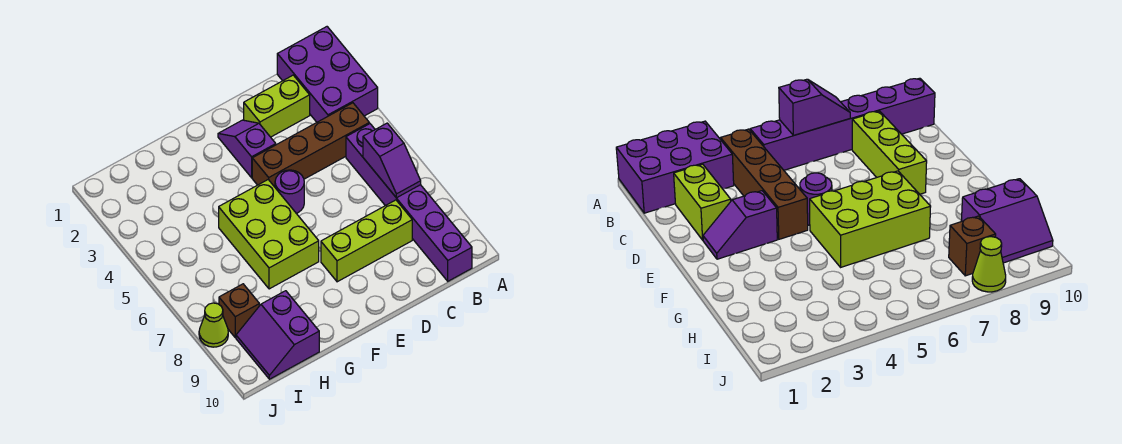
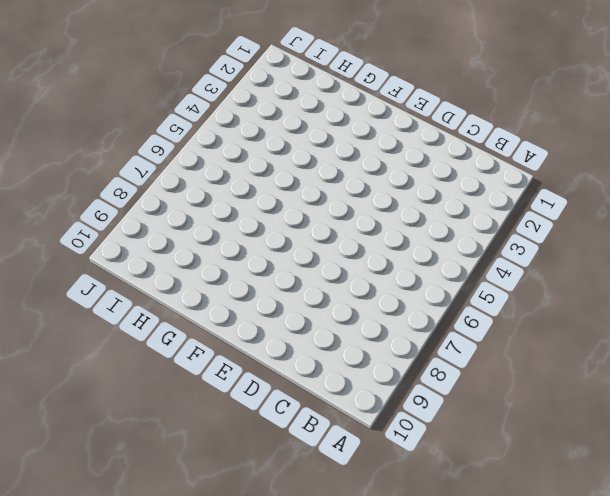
none -> purple brick A1:B3 level 1
none -> brown brick B4:E4 level 1
none -> purple brick B5:B10 level 1

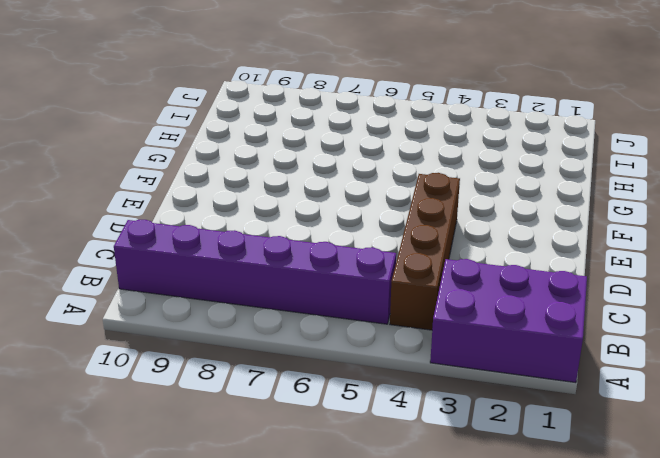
none -> lime brick C2:D2 level 1
none -> lime brick C8:E8 level 1
none -> purple slope E2:E3 level 1 top 3

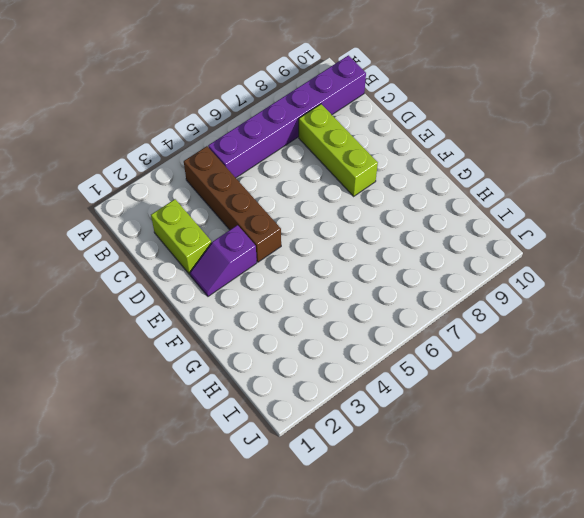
none -> purple brick A1:B3 level 1
none -> purple round brick E5 level 1
none -> lime brick F5:G7 level 1

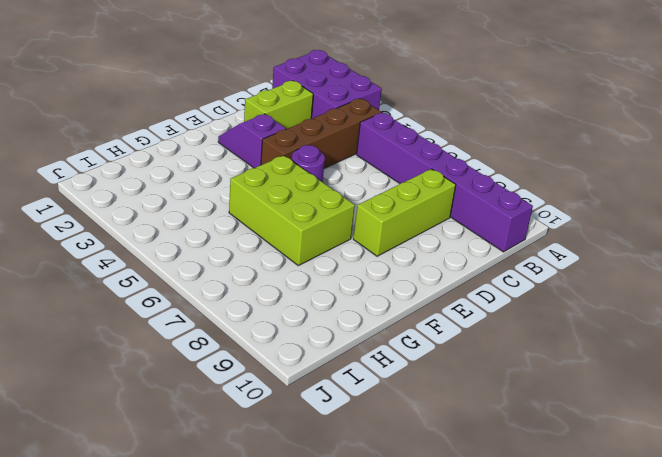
none -> purple slope H9:I10 level 1 top H
none -> brown brick I8 level 1
none -> lime cone J8 level 1

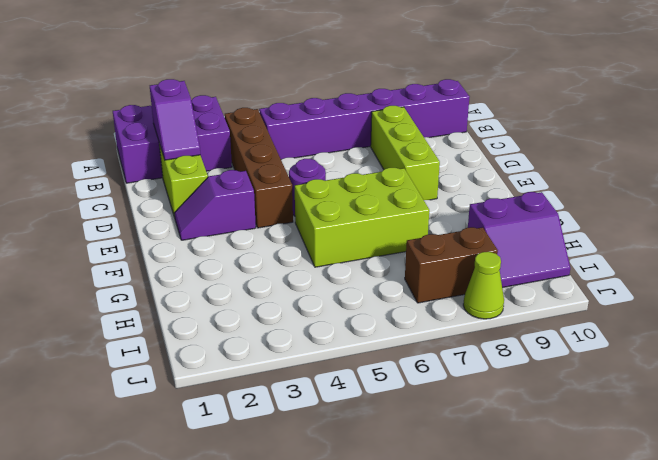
purple slope B2:C2 level 2 top B -> purple slope B6:B7 level 2 top 6
brown brick I7:I8 level 1 -> brown brick I8 level 1

